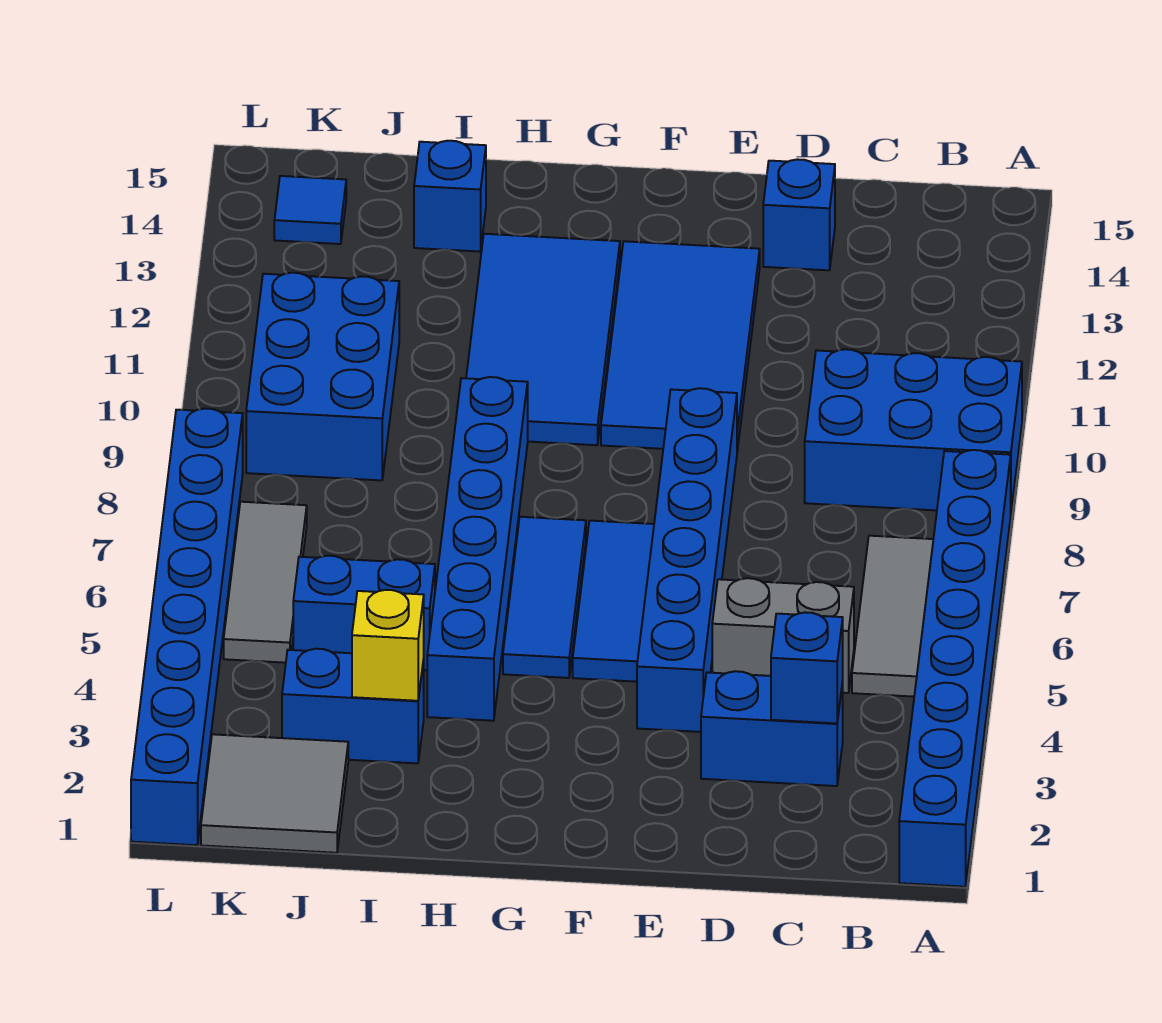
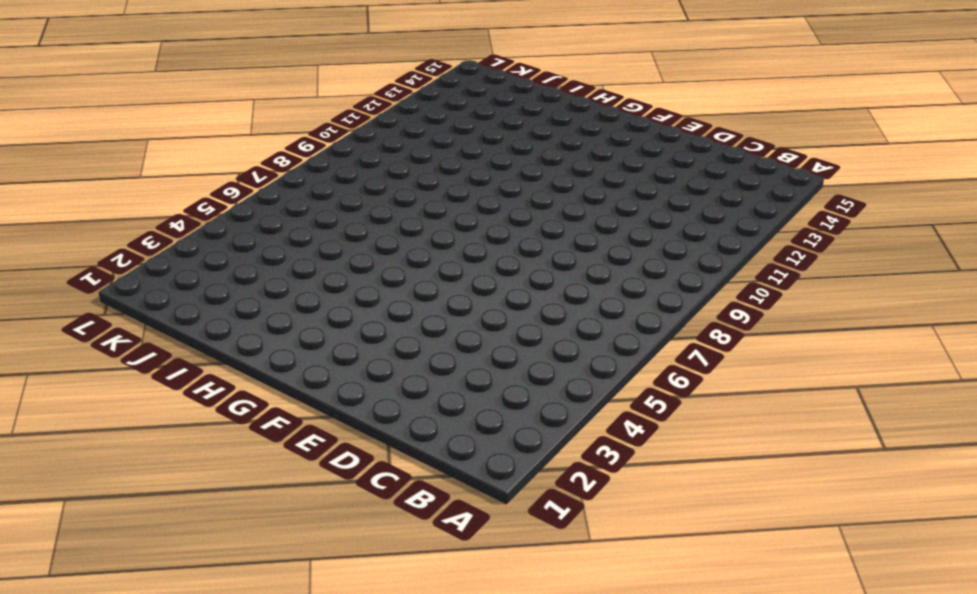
none -> blue brick A1:A8 level 1
none -> blue brick A9:C10 level 1
none -> grey tile B5:B7 level 1

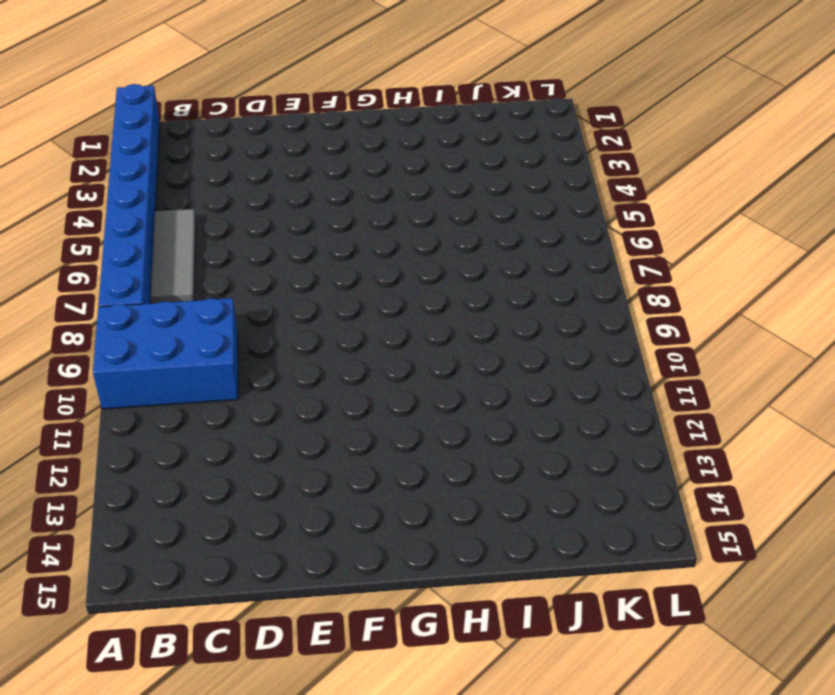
none -> blue brick C3:D3 level 1
none -> grey brick C5:D5 level 1
none -> blue brick D14 level 1

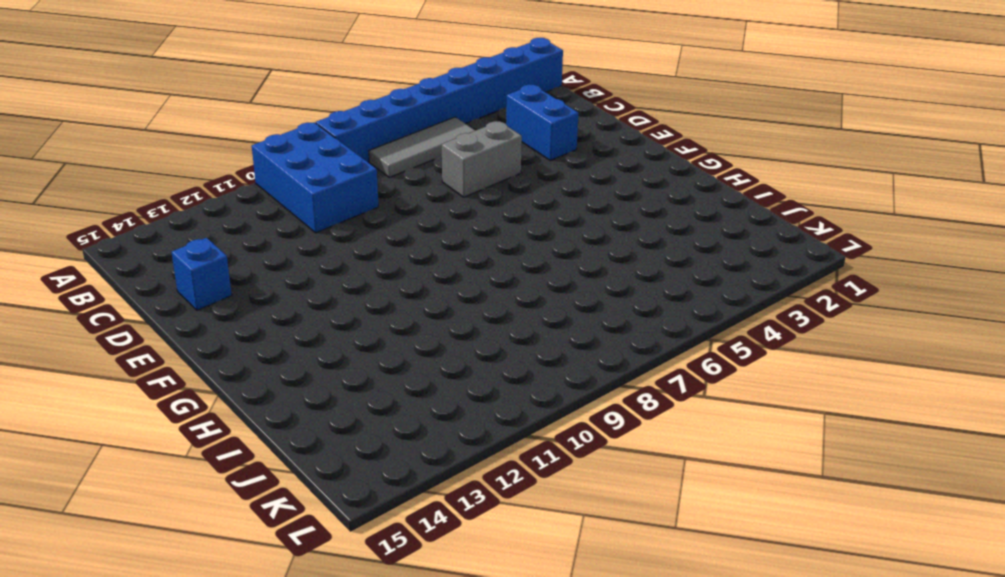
grey brick D5:D6 level 1 -> grey brick C5:D5 level 1
none -> blue brick E4:E9 level 1
none -> blue tile E10:F13 level 1
none -> blue tile F5:F7 level 1

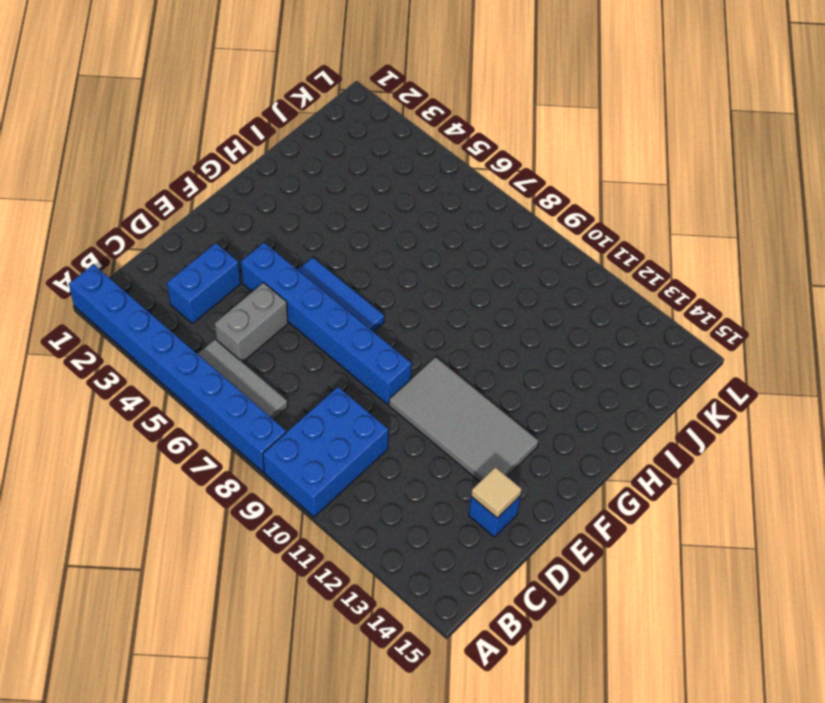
tan tile D14 level 2 -> none
grey tile E10:F13 level 1 -> blue tile E10:F13 level 1
none -> blue tile G5:G7 level 1
none -> blue tile G10:H13 level 1
none -> blue brick H4:H9 level 1

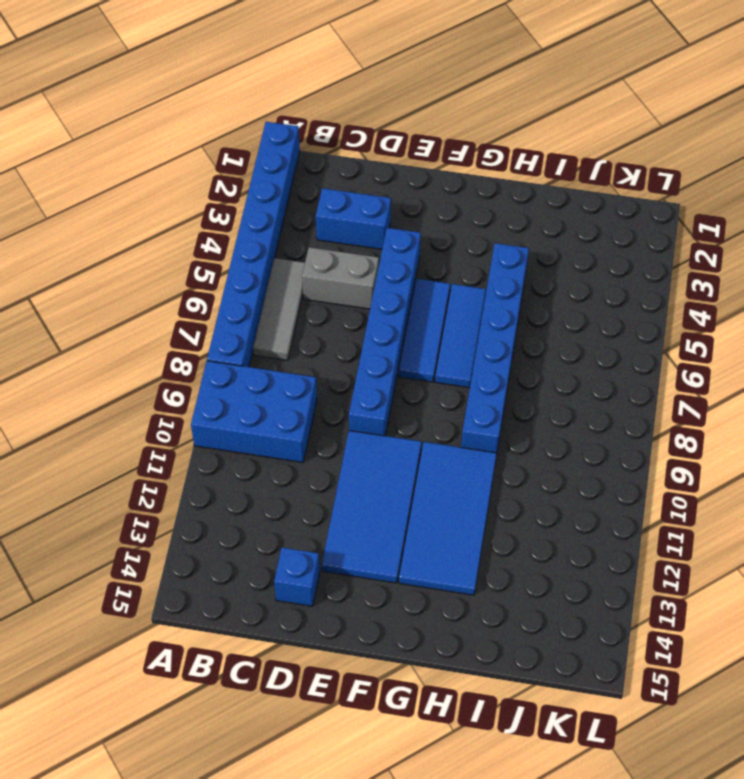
none -> blue brick I3:J3 level 1
none -> blue brick I5:J5 level 1
none -> blue brick I14 level 1

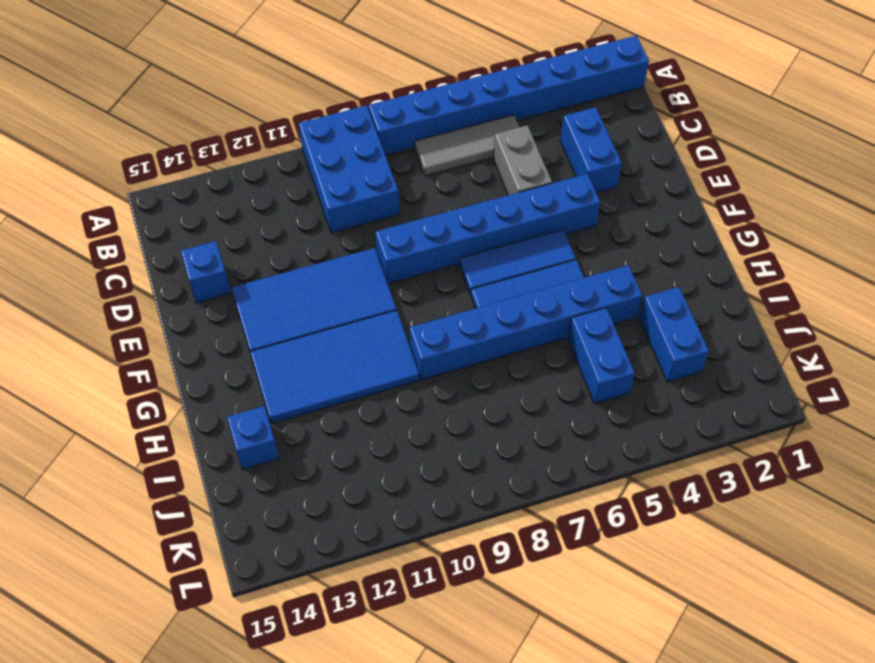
none -> grey tile J1:K2 level 1
none -> blue brick J9:K11 level 1
none -> grey tile K5:K7 level 1

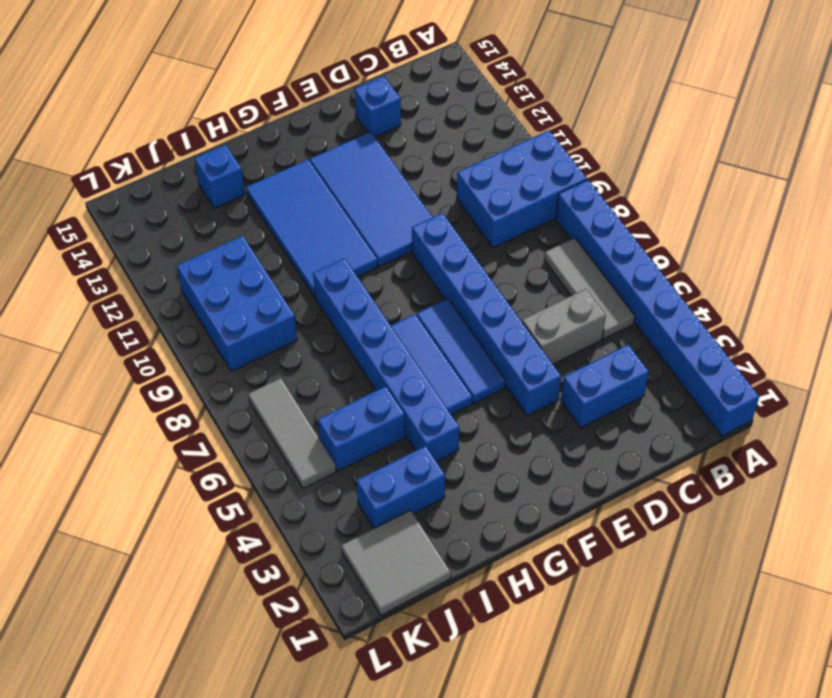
none -> blue tile K14 level 1
none -> blue brick L1:L8 level 1
none -> blue brick C3 level 2

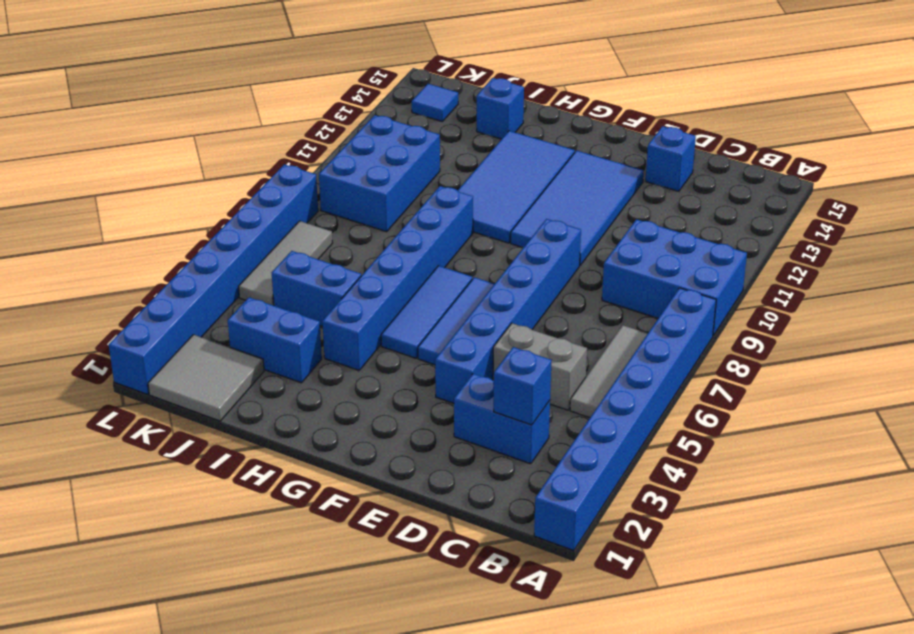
none -> yellow brick I3 level 2

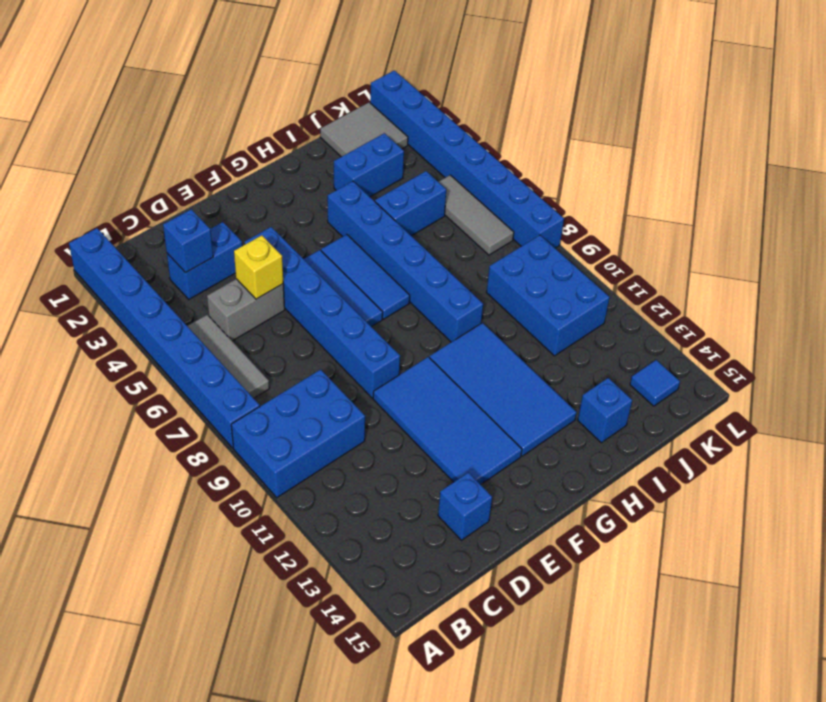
yellow brick D5 level 2 -> yellow brick I3 level 2

